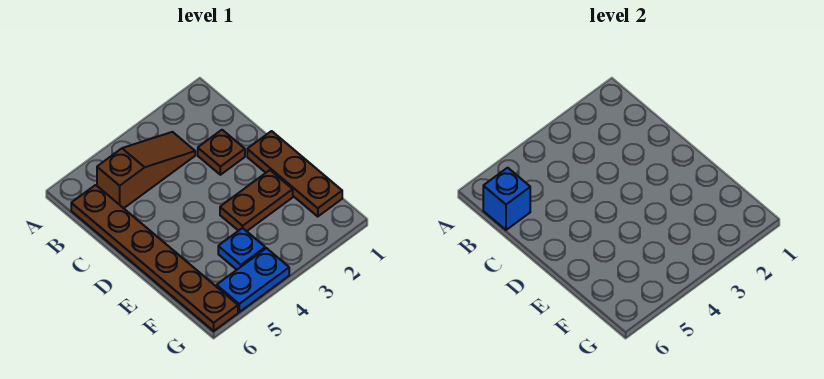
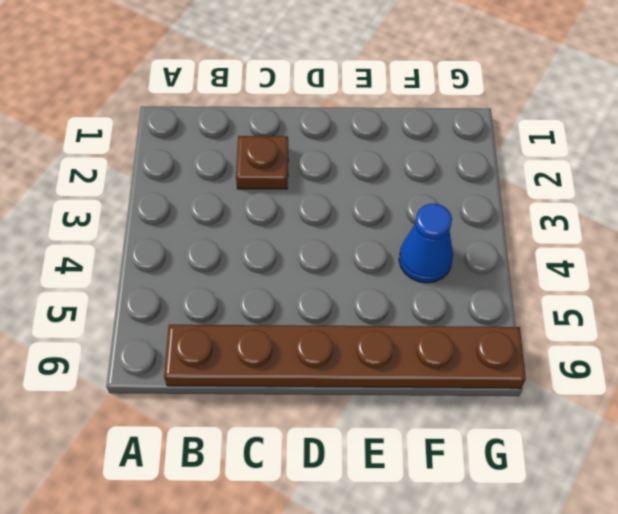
blue cone F4 level 1 -> blue plate F4 level 1
none -> brown slope B3:B5 level 1 top 5
none -> brown plate D1:F1 level 1

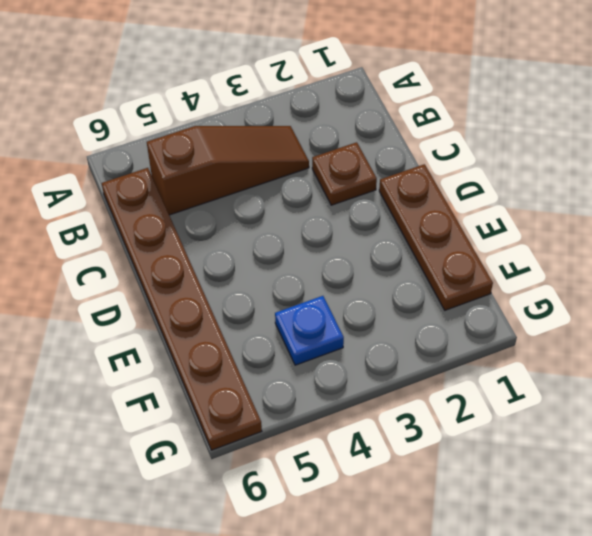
none -> brown plate E2:E3 level 1
none -> blue plate G4:G5 level 1

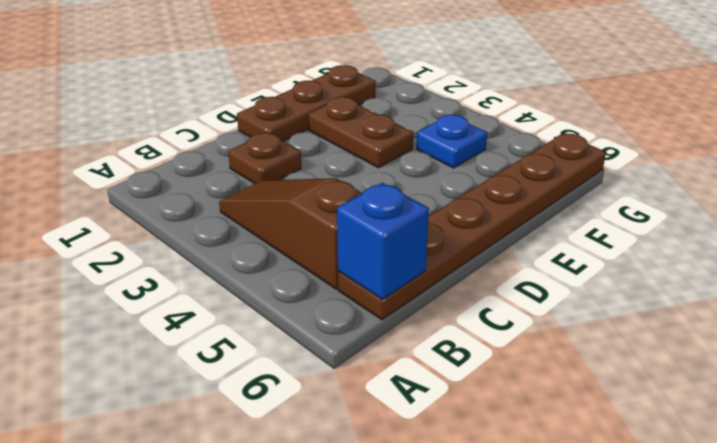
none -> blue plate G4:G5 level 1

